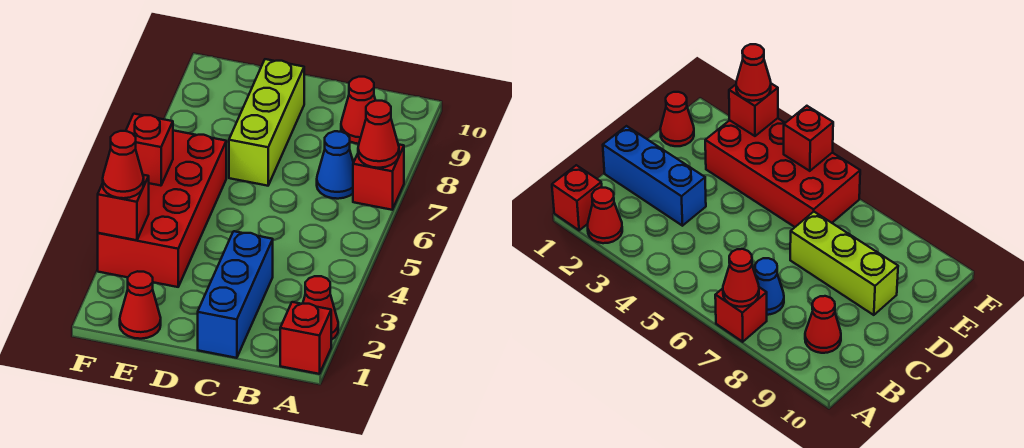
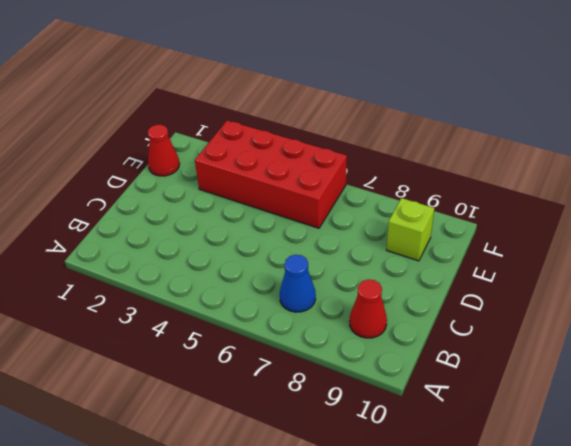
lime brick E9 level 1 -> none
none -> red brick A1 level 1
none -> red cone A2 level 1
none -> red brick A7 level 1

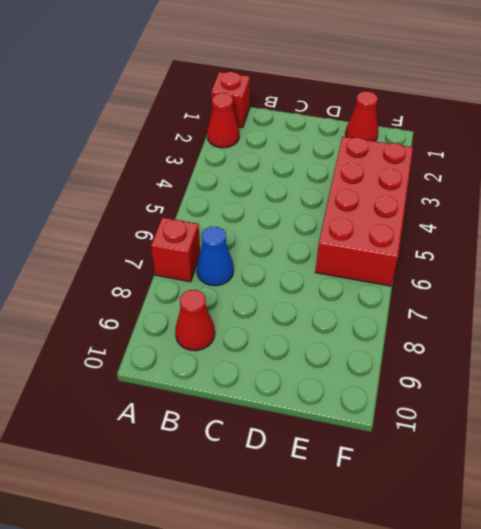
none -> blue brick C1:C3 level 1
none -> lime brick D7:D9 level 1
none -> red cone A7 level 2

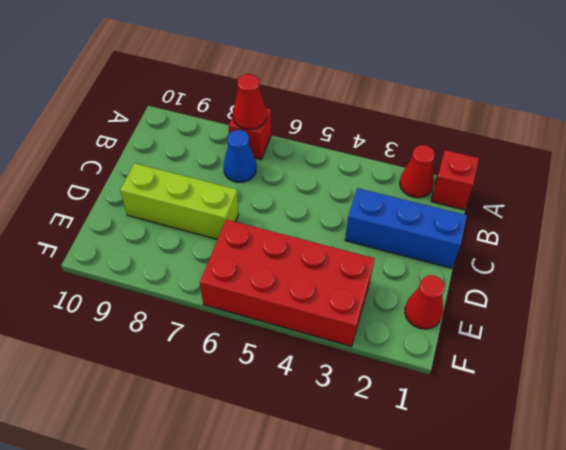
none -> red cone B9 level 1
none -> red brick F3 level 2
none -> red brick F5 level 2

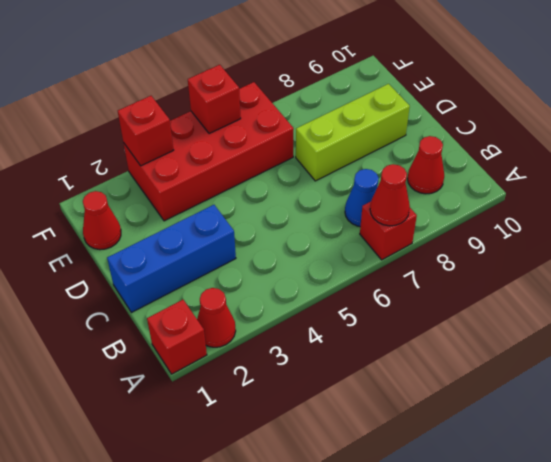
none -> red cone F3 level 3

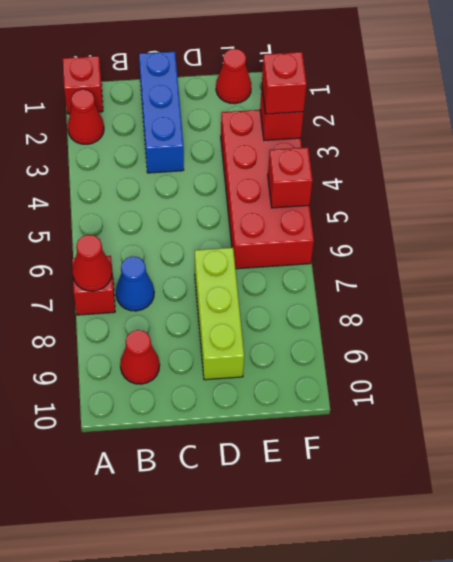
red brick F3 level 3 -> red cone F3 level 3

